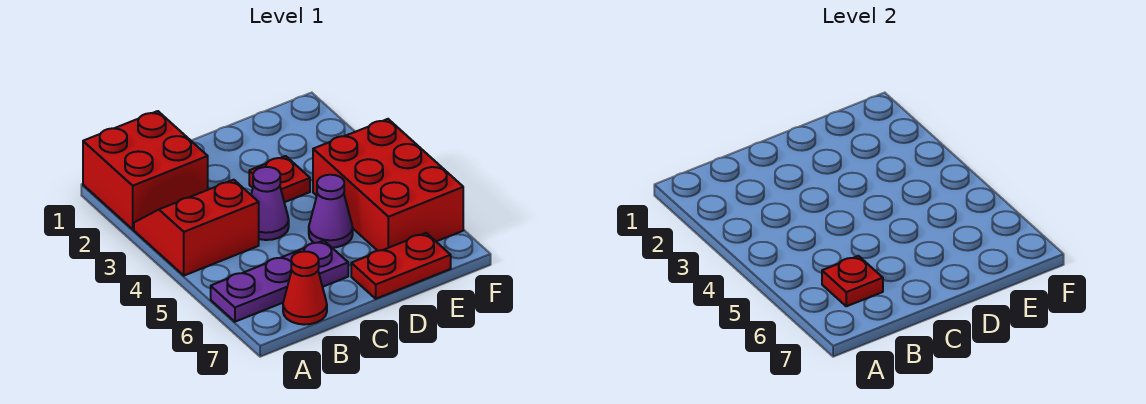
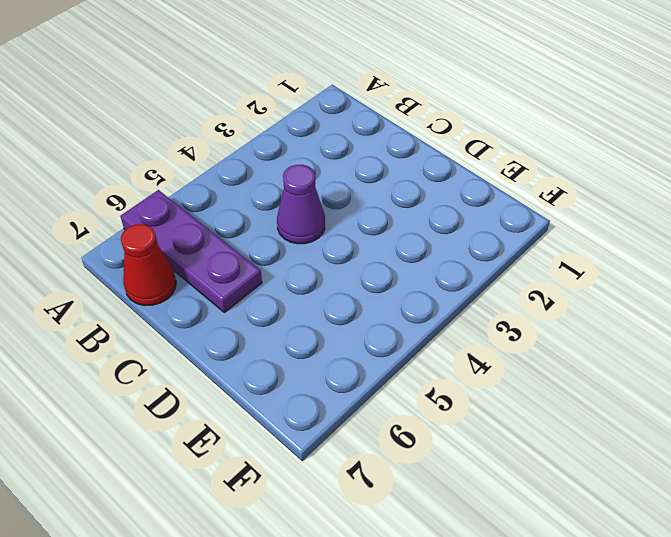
none -> red brick A1:B2 level 1
none -> red slope A3:B4 level 1 top 4

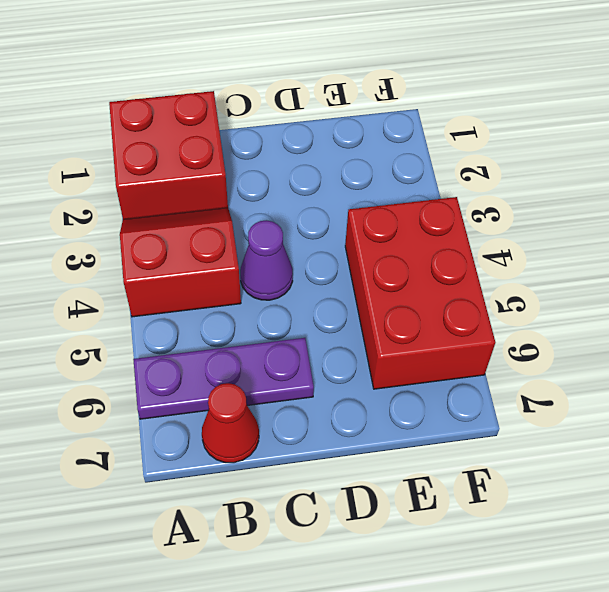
none -> red plate D3 level 1
none -> purple cone D5 level 1

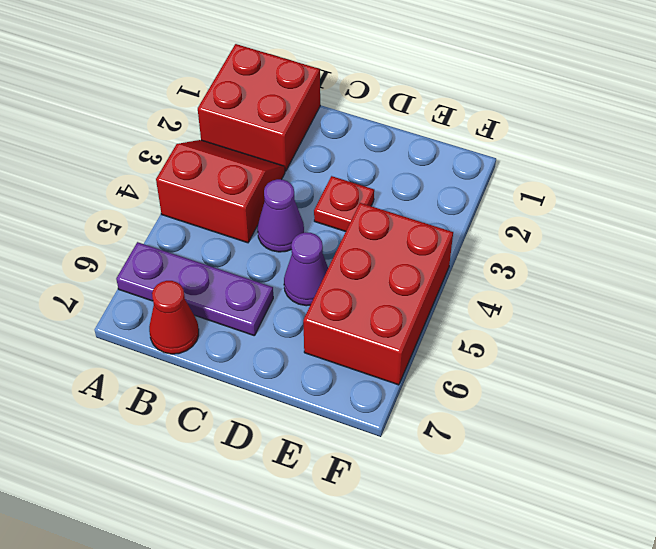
none -> red plate D7:E7 level 1
none -> red plate B6 level 2

